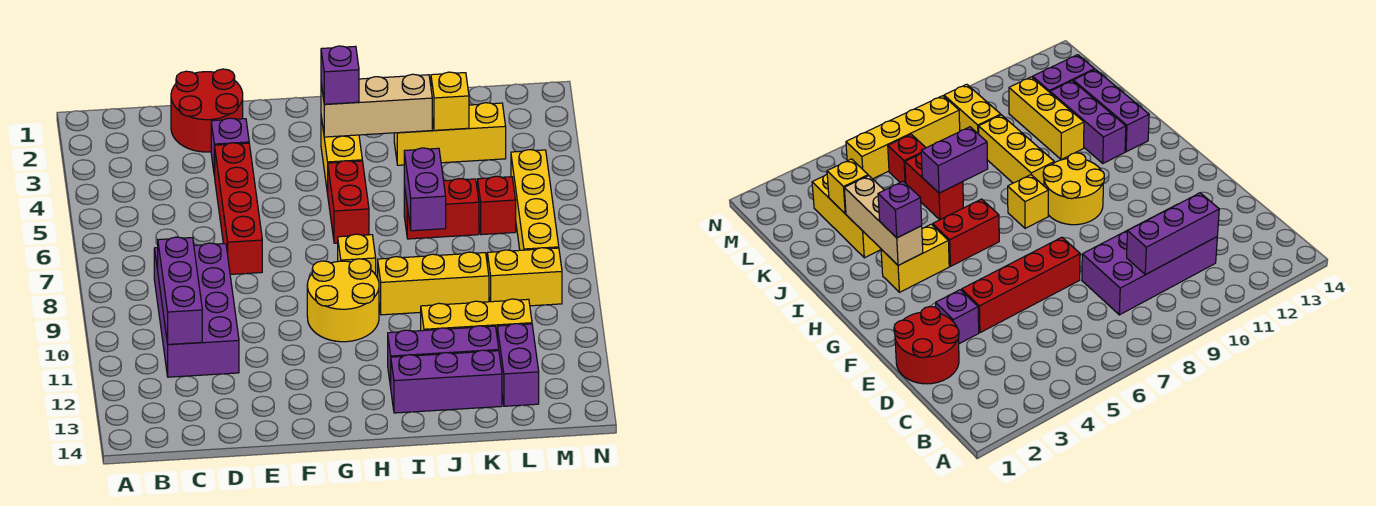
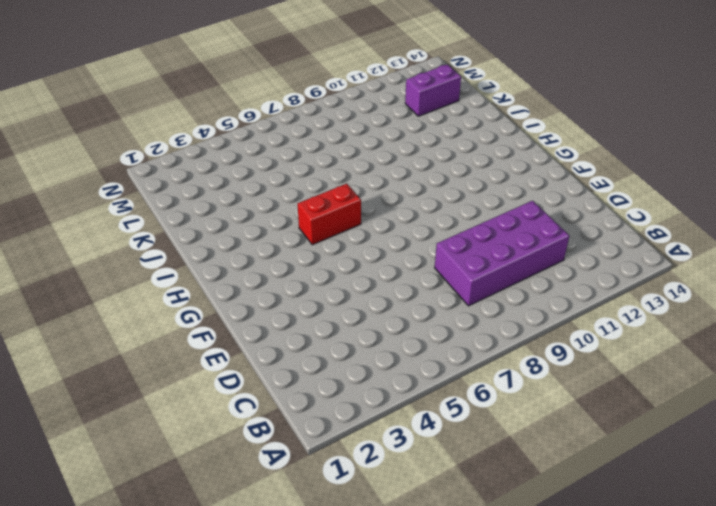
none -> red round brick D1:E2 level 1
none -> purple brick E3 level 1
none -> red brick E4:E7 level 1

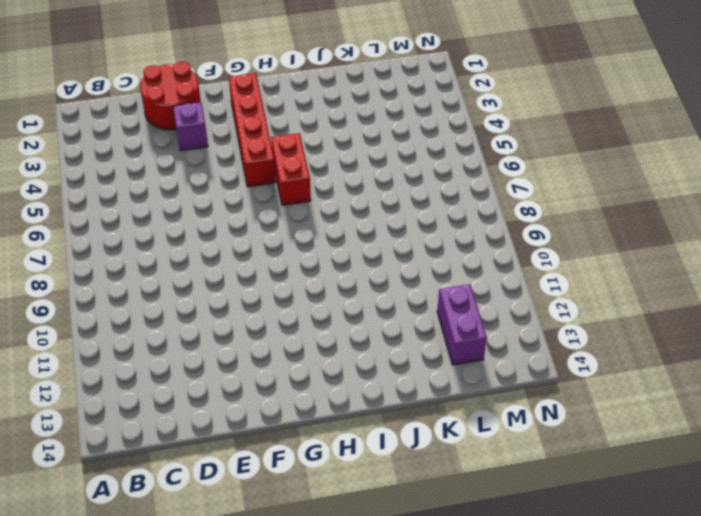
red brick G2:G5 level 1 -> red brick E4:E7 level 1
none -> purple brick C8:D11 level 1
none -> yellow round brick G9:H10 level 1
none -> yellow brick H3:H4 level 1

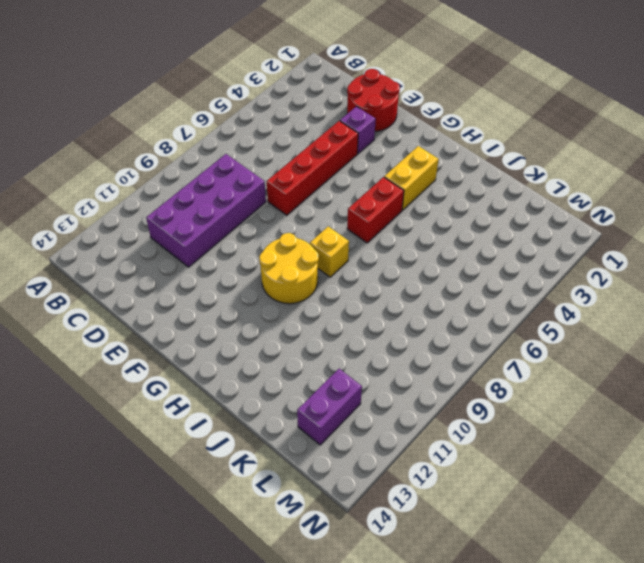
none -> yellow brick I9:K9 level 1
none -> purple brick I12:K12 level 1
none -> purple brick I13:K13 level 1

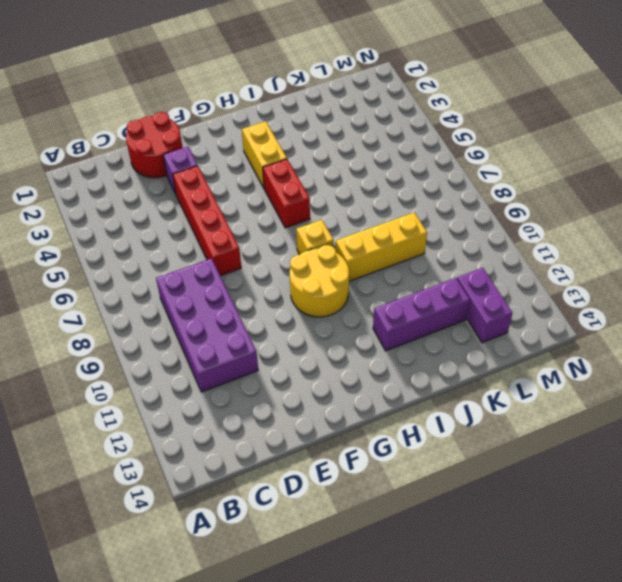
none -> purple brick I13:K13 level 1
none -> yellow brick J3:L3 level 1
none -> red brick J6:K6 level 1

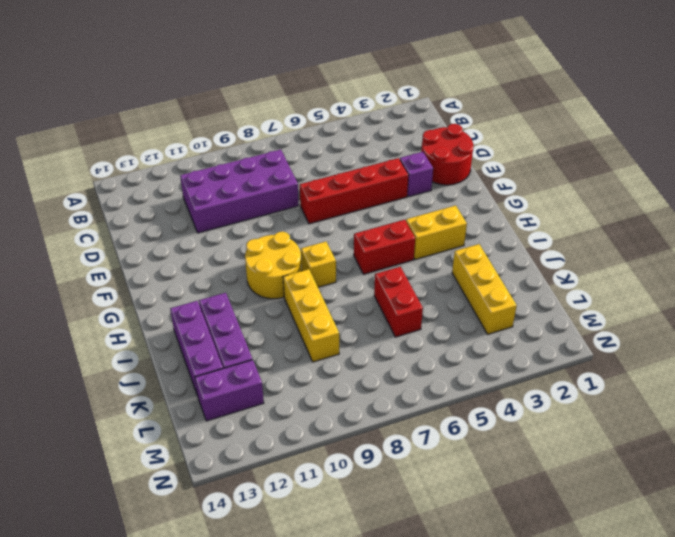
none -> yellow brick J11:L11 level 1
none -> red brick L6 level 1
none -> yellow brick L9:M9 level 1

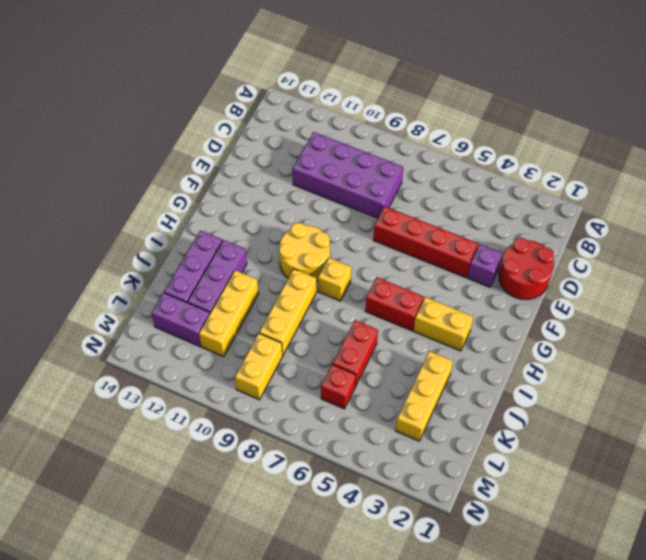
none -> yellow brick M5:M8 level 1
none -> purple brick C9:C11 level 2
none -> tan brick H3:J3 level 2

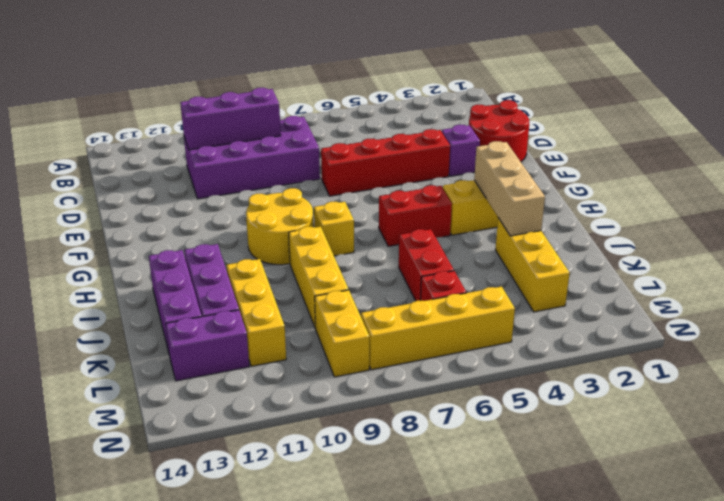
none -> purple brick J6:J7 level 2
none -> yellow brick K3 level 2
none -> purple brick H3 level 3

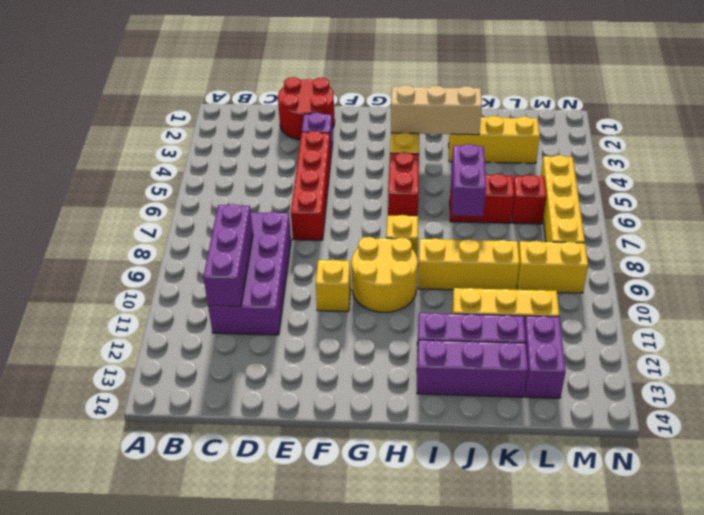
yellow brick F10 level 1 -> yellow brick K3 level 2
none -> purple brick H3 level 3

